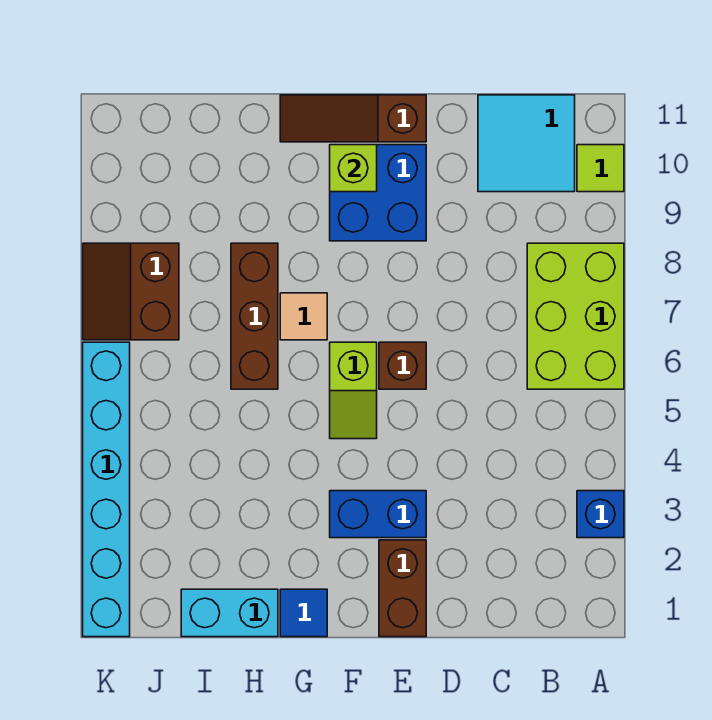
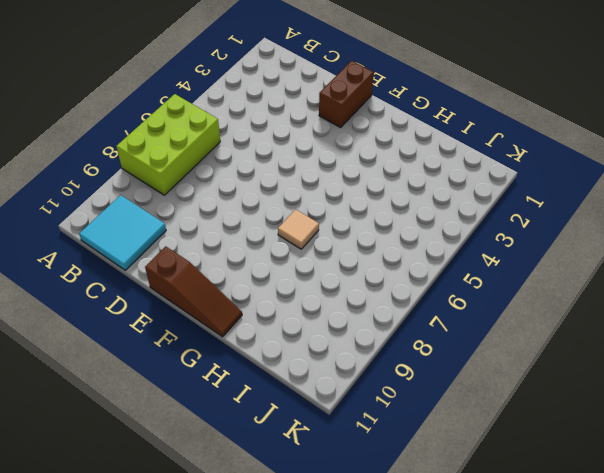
none -> blue brick A3 level 1
none -> lime tile A10 level 1
none -> blue brick E3:F3 level 1

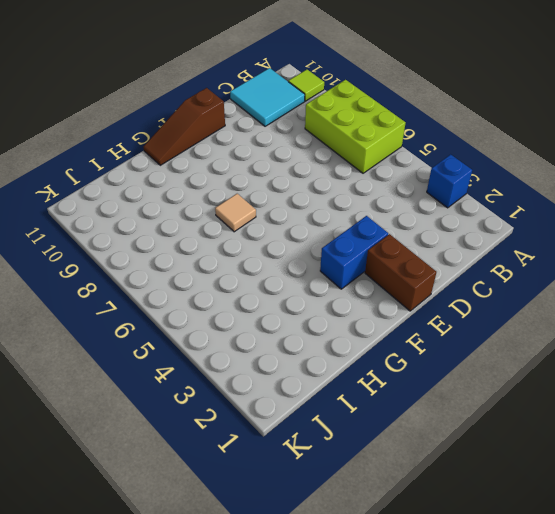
none -> brown brick E6 level 1
none -> blue brick E9:F10 level 1
none -> lime slope F5:F6 level 1 top 6

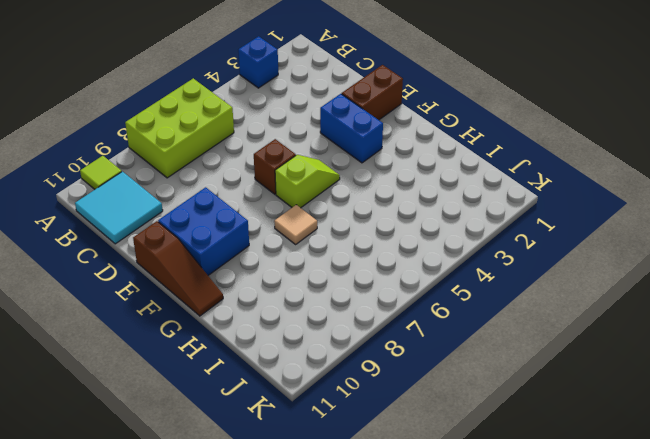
none -> blue tile G1 level 1
none -> cyan brick H1:I1 level 1
none -> brown brick H6:H8 level 1

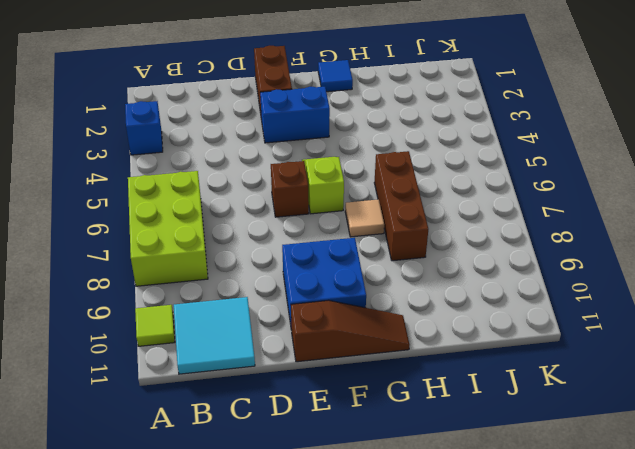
none -> cyan brick H1:I1 level 1
none -> brown slope J7:K8 level 1 top J
none -> cyan brick K1:K6 level 1

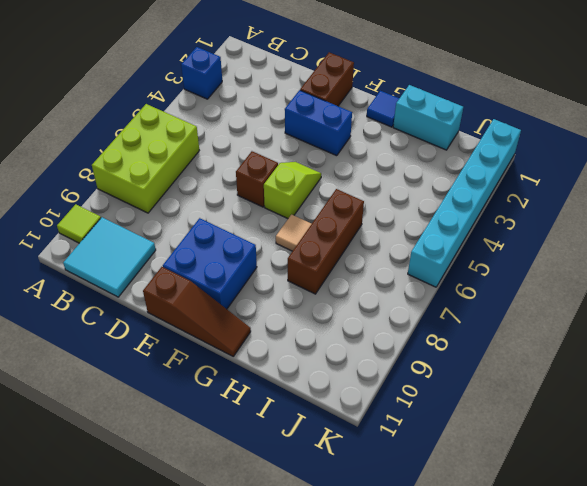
none -> brown slope J7:K8 level 1 top J
none -> lime brick F10 level 2

